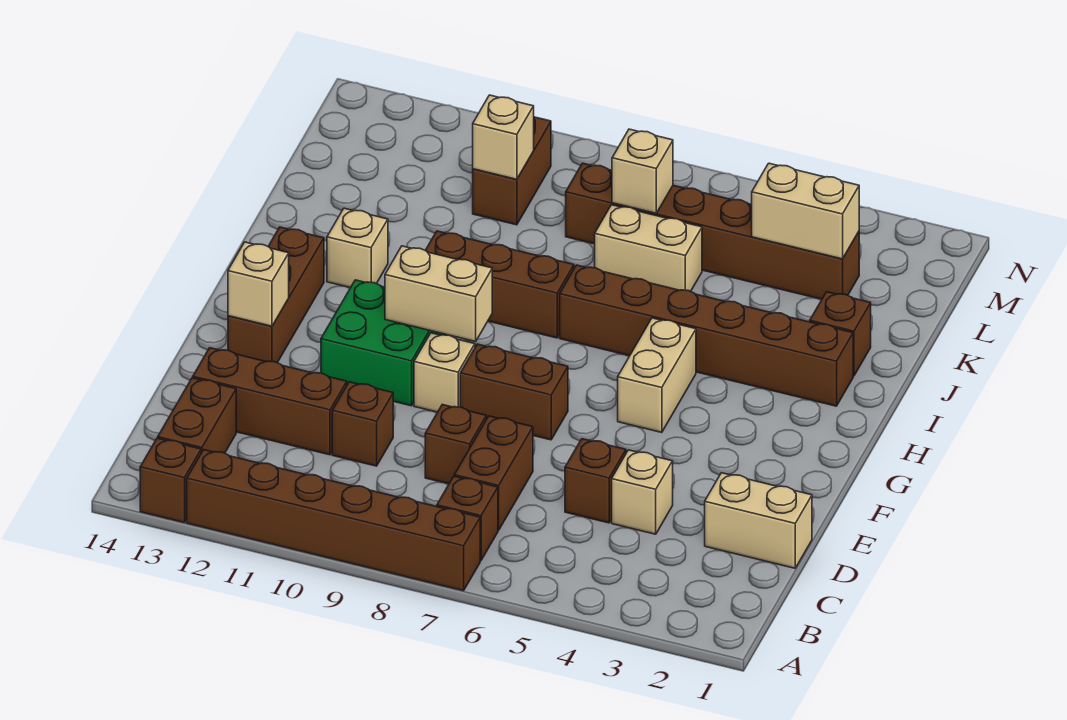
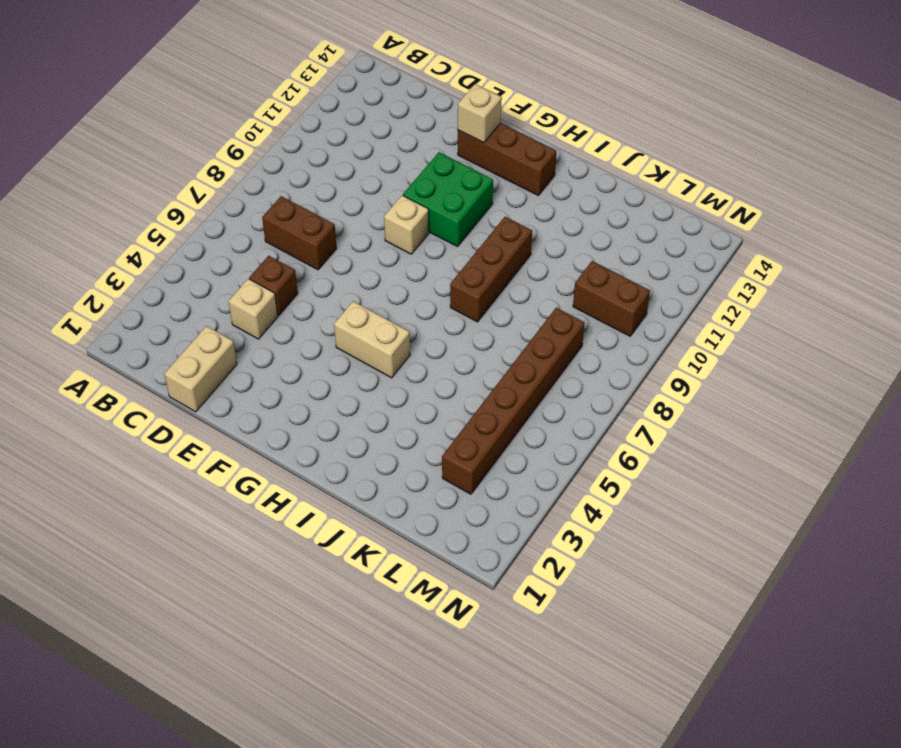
none -> brown brick A7:A12 level 1
none -> brown brick A13 level 1
none -> brown brick B7 level 1

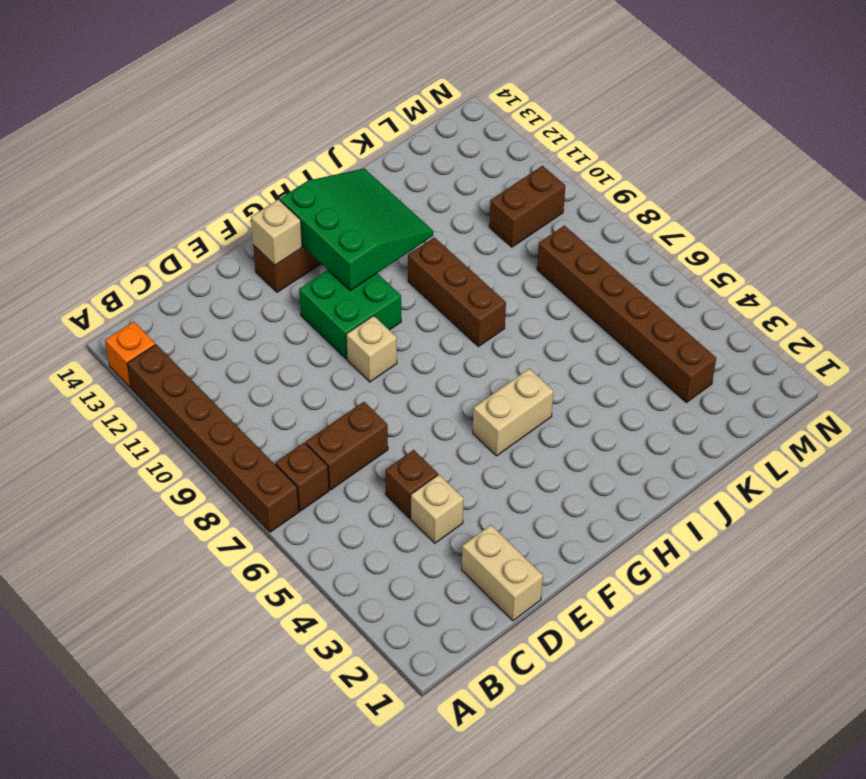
orange brick A13 level 1 -> brown brick A13 level 1
green slope G11:I13 level 2 top G -> none
none -> brown brick B13:C13 level 1
none -> brown brick D8 level 1
none -> brown brick D10 level 1

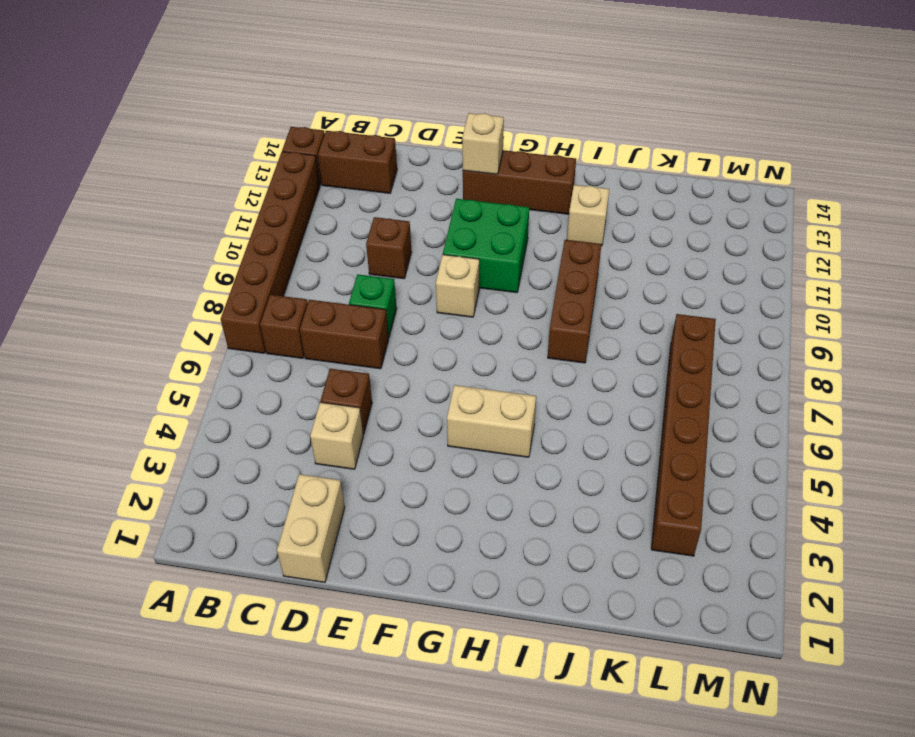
green brick D8 level 1 -> brown brick D8 level 1
none -> brown brick D11:D13 level 1
none -> brown brick F7:F8 level 1
none -> brown brick I2:I7 level 1

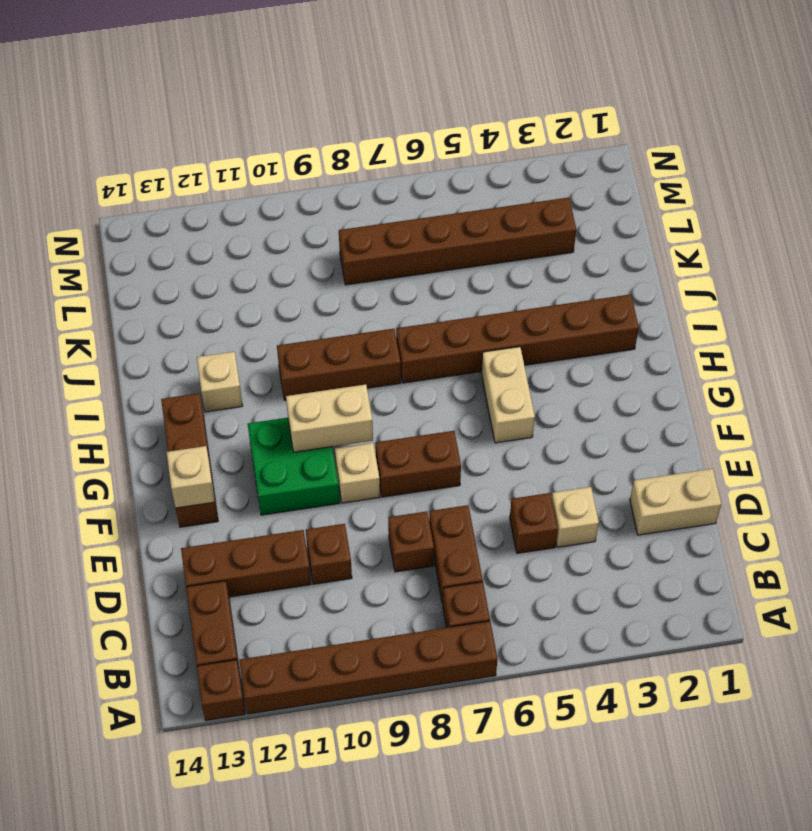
none -> brown brick J2 level 1
none -> tan brick K6:K7 level 1
none -> brown brick L10:M10 level 1

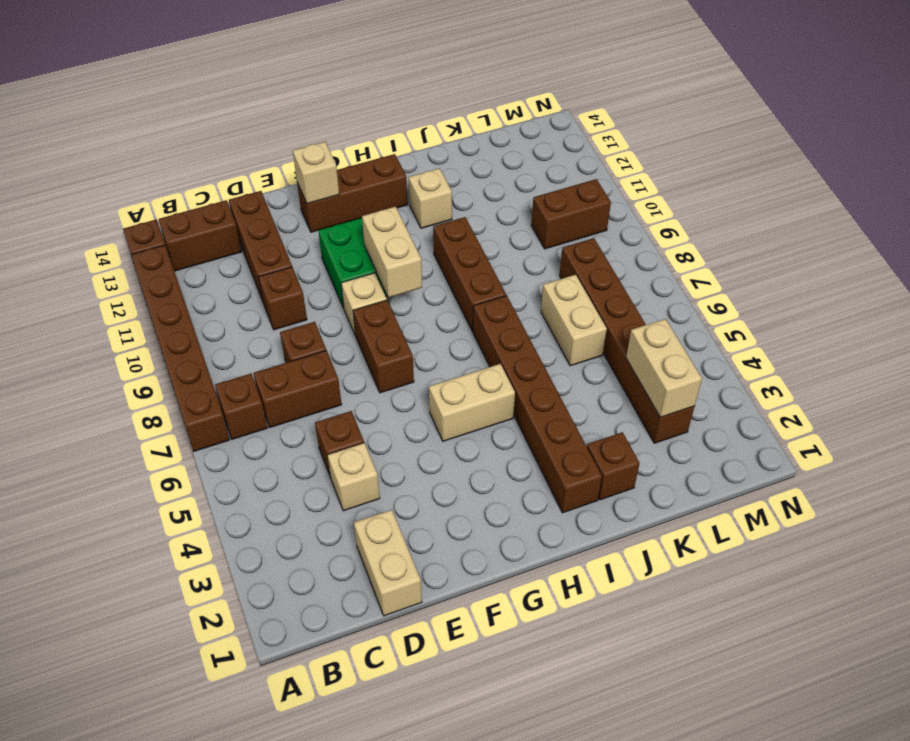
none -> tan brick L7 level 2
none -> tan brick L10 level 2

